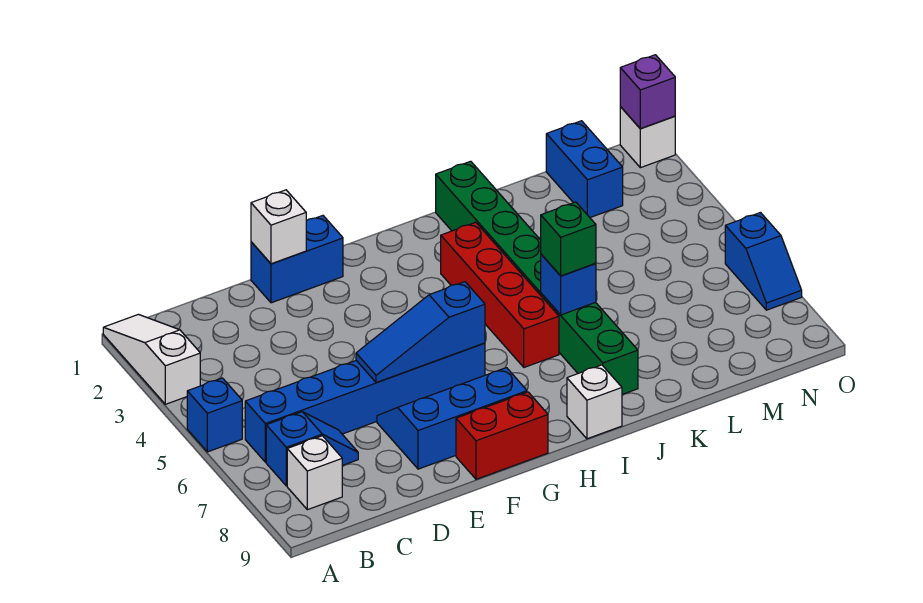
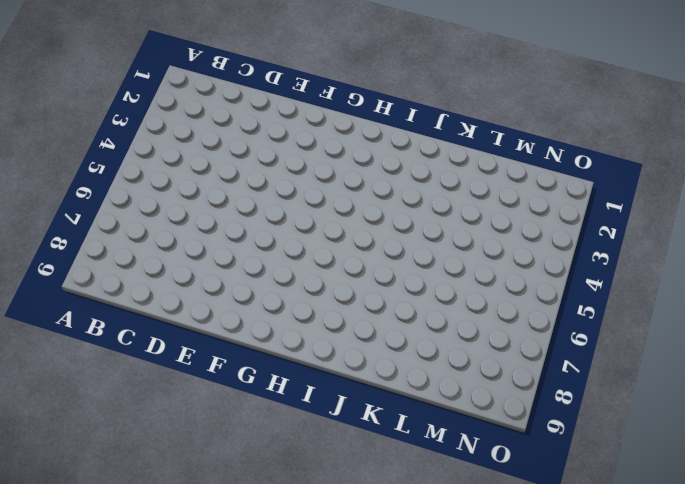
none -> white slope A1:A3 level 1 top 3
none -> blue brick A5 level 1
none -> blue brick B6:G6 level 1

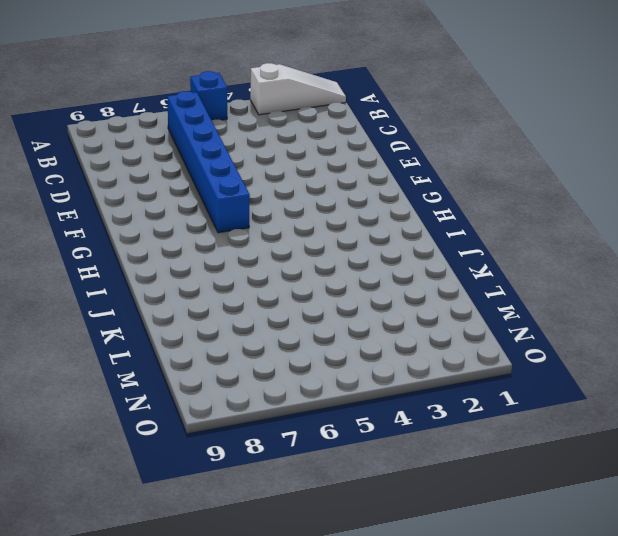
none -> blue slope B7:C7 level 1 top B
none -> white brick B8 level 1
none -> blue brick E1:F1 level 1

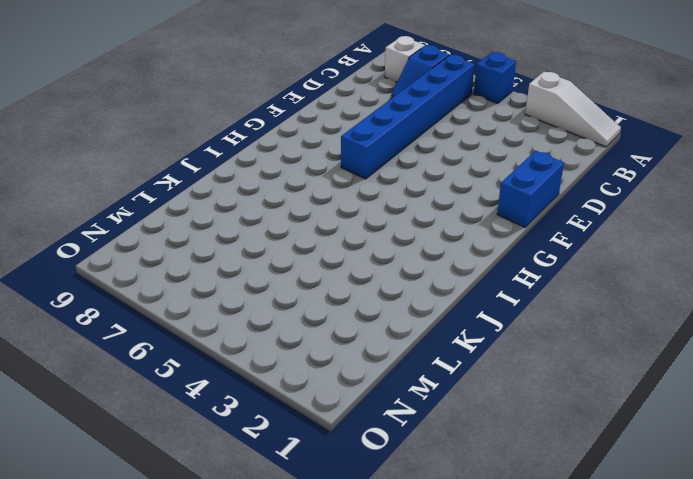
none -> blue slope E7:G8 level 1 top 8
none -> red brick F9:G9 level 1
none -> red brick I3:I6 level 1

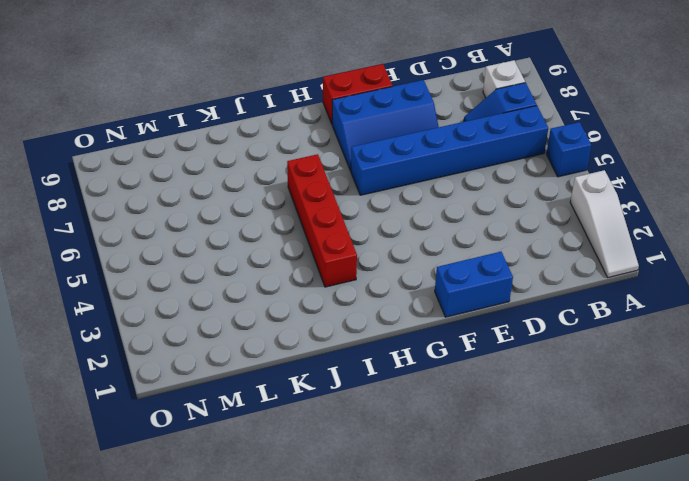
none -> white brick I9 level 1
none -> green brick J1:J8 level 1
none -> blue brick M1:M2 level 1

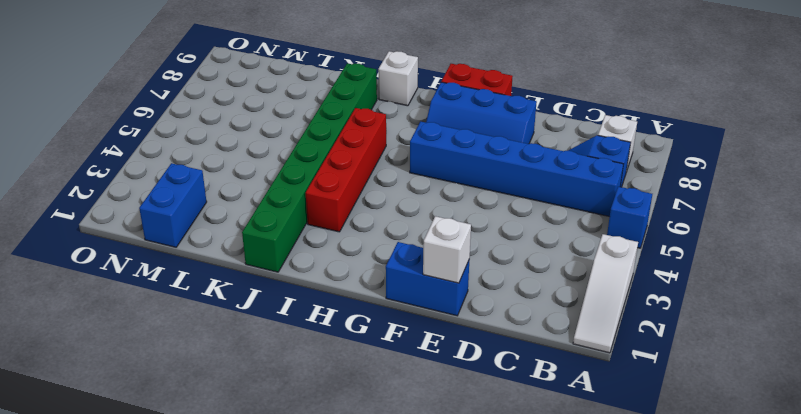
none -> white brick O1 level 1
none -> blue slope O6:O7 level 1 top 6
none -> blue slope E6:G6 level 2 top G

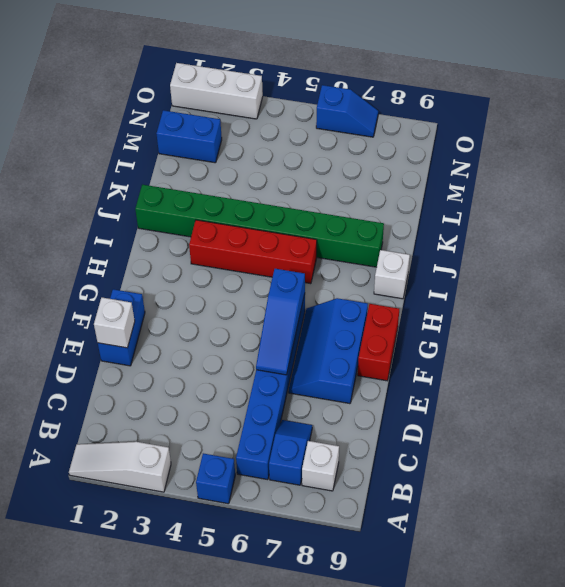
white brick O1:O3 level 1 -> white brick O1 level 1
none -> blue brick J6 level 2
none -> purple brick O1 level 2
none -> green brick J6 level 3

